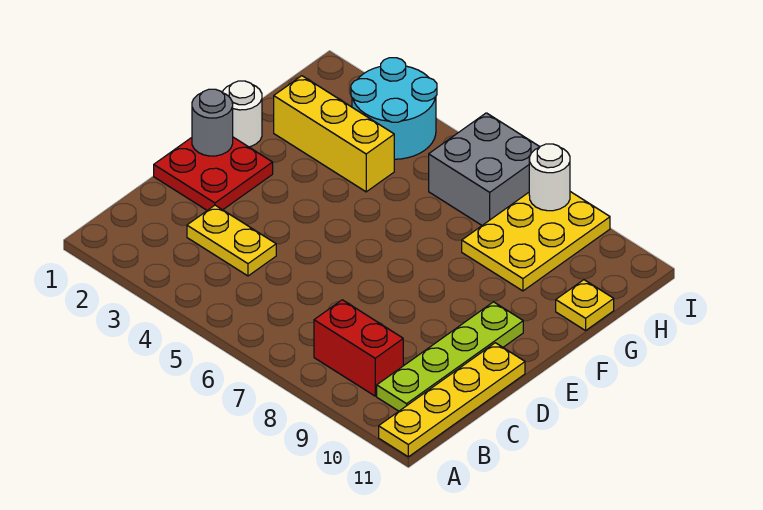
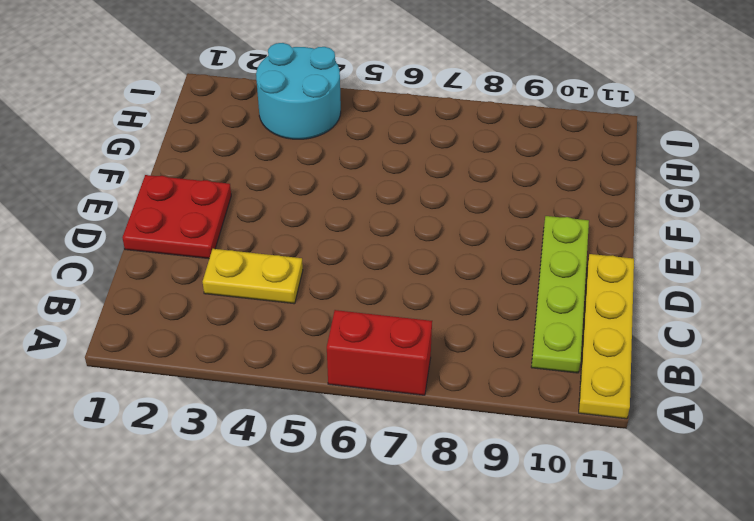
red brick A6:A7 level 1 -> red brick B8:B9 level 1
none -> white round brick F1 level 1
none -> yellow brick G2:G4 level 1
none -> yellow plate G8:I9 level 1

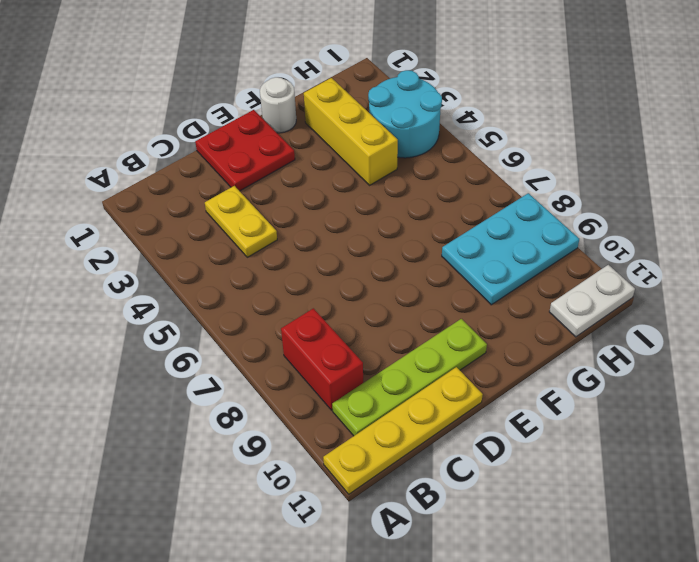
cyan plate G8:I9 level 1 -> yellow plate G8:I9 level 1
white plate H11:I11 level 1 -> none
none -> yellow plate G11 level 1
none -> grey brick H6:I7 level 1
none -> grey round brick E1 level 2

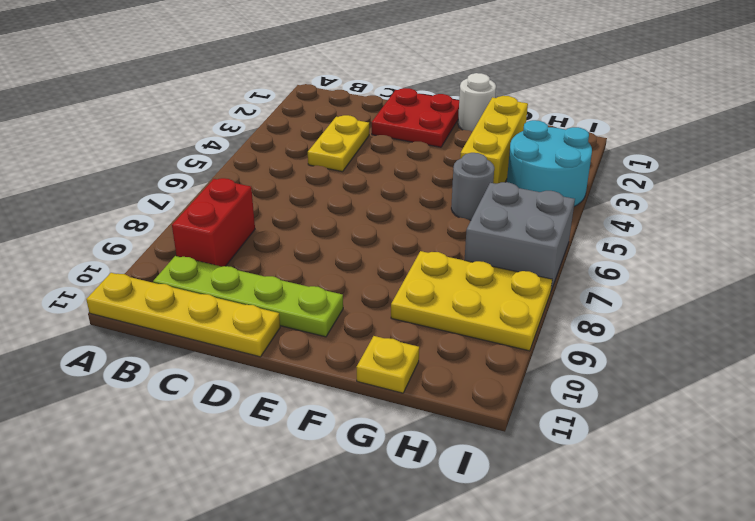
grey round brick G5 level 1 -> grey round brick E1 level 2
none -> white round brick I8 level 2

